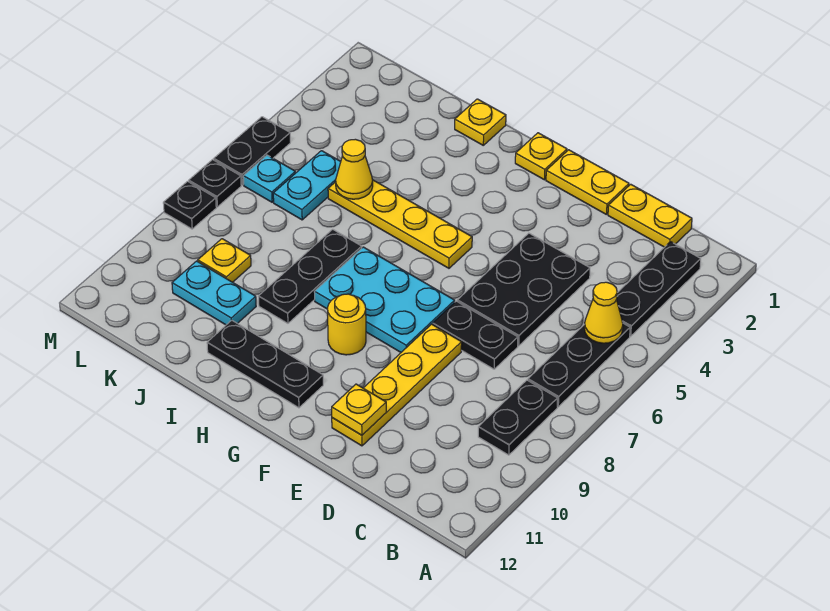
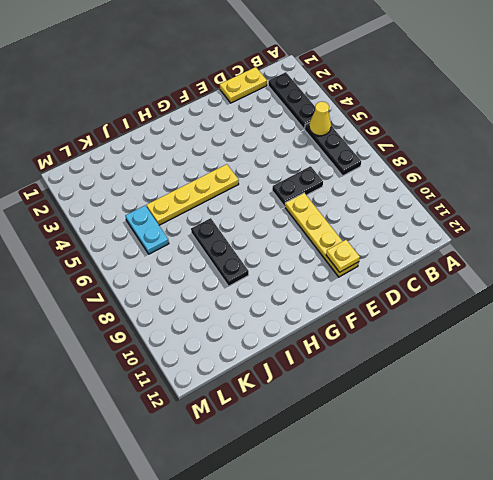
none -> black plate B8:B9 level 1
none -> black plate D4:E6 level 1
none -> yellow plate E1:F1 level 1

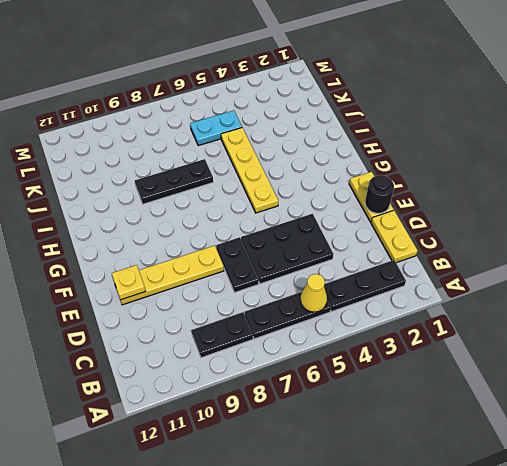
black round brick E1 level 2 -> none
none -> cyan plate F7:H8 level 1
none -> yellow plate G1 level 1
none -> yellow round brick G9 level 1

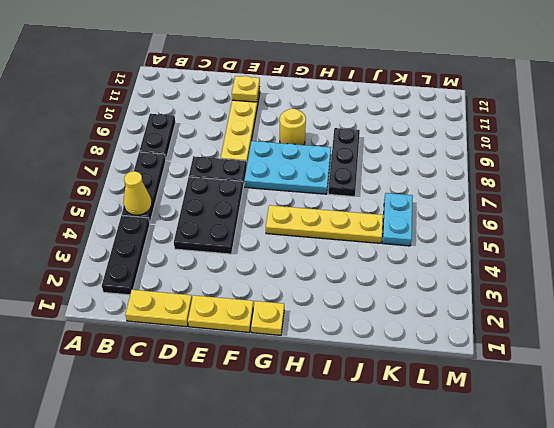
none -> black plate G11:I11 level 1
none -> yellow plate I1 level 1
none -> cyan plate J10:K10 level 1

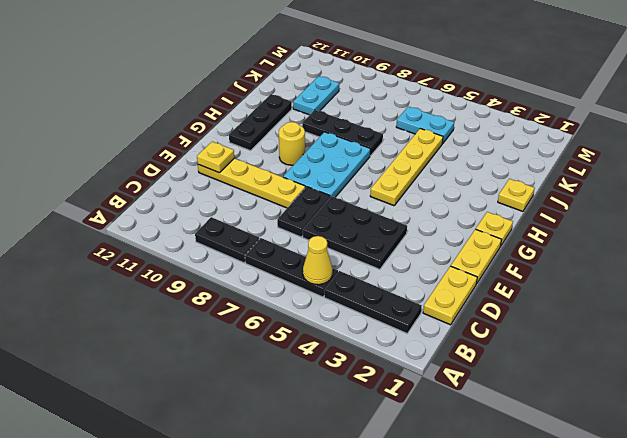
none -> yellow plate K9 level 1
none -> cyan plate L6 level 1
none -> black plate M5:M6 level 1

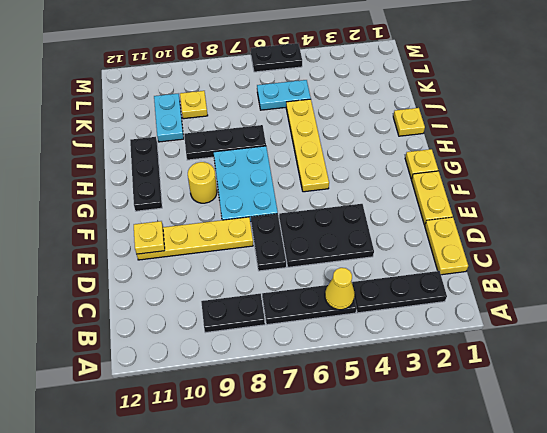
none -> cyan plate L6 level 1
none -> black plate M7 level 1
none -> black plate M8 level 1

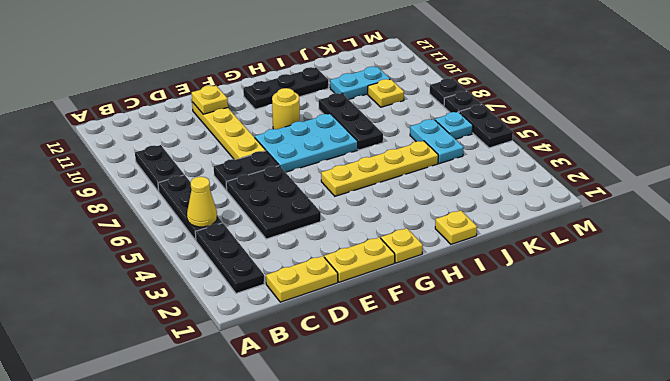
none -> yellow cone J5 level 2

